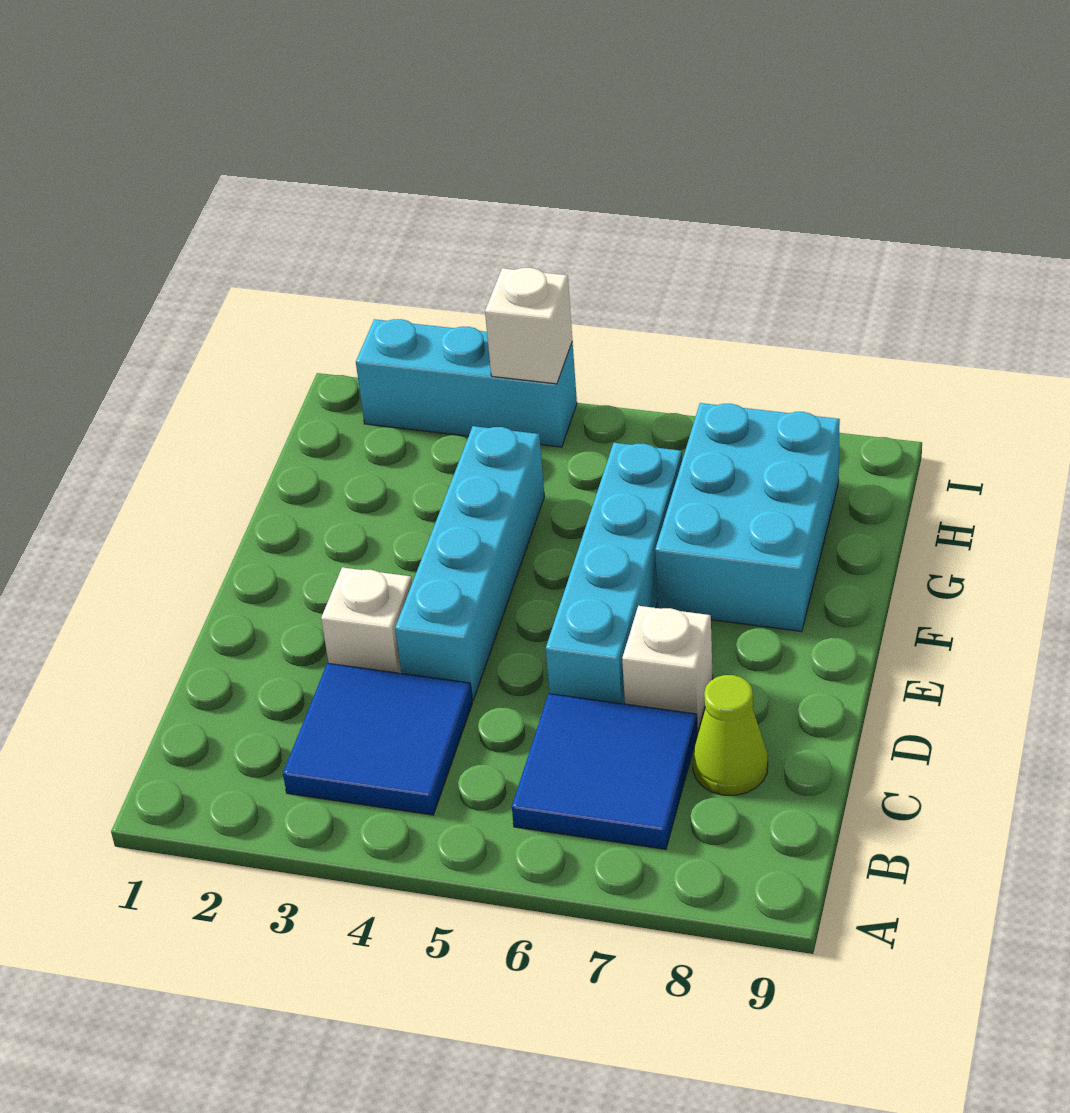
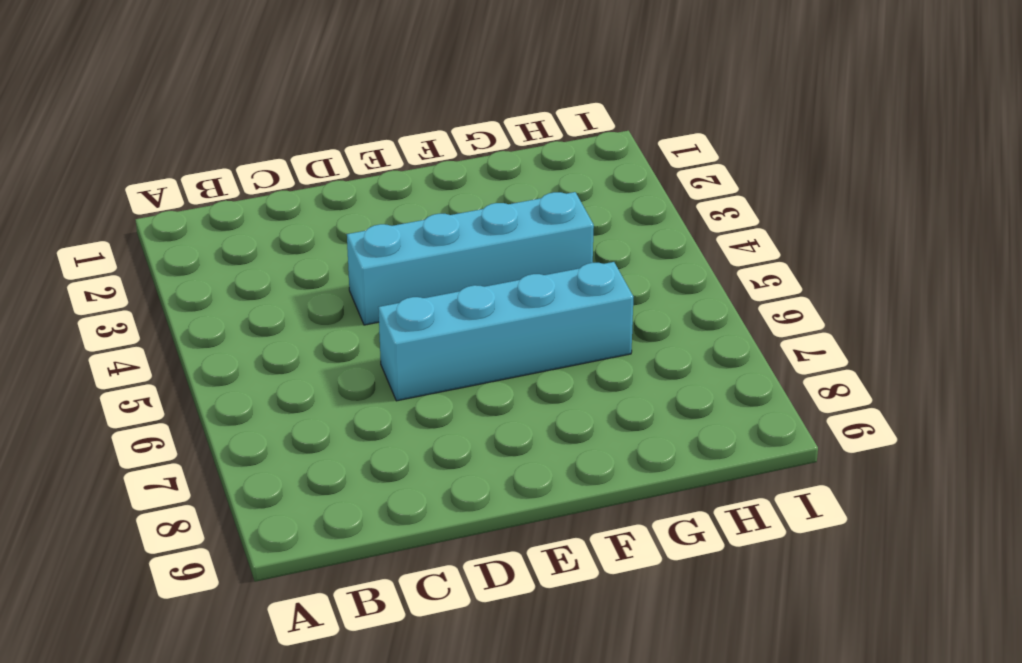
none -> blue tile B3:C4 level 1
none -> blue tile B6:C7 level 1

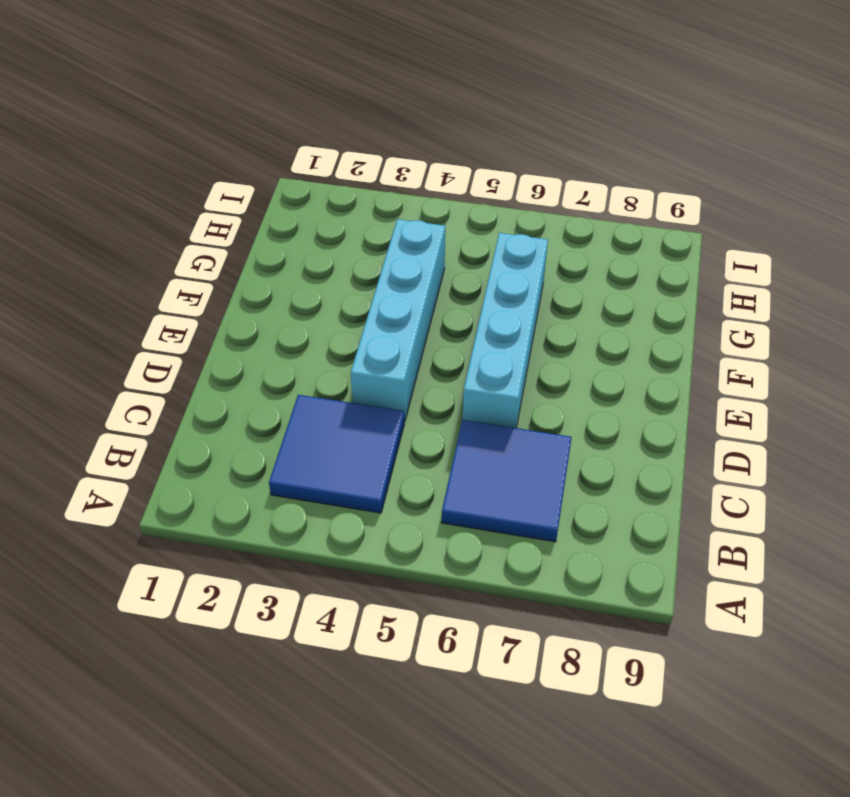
none -> lime cone C8 level 1
none -> white brick D3 level 1

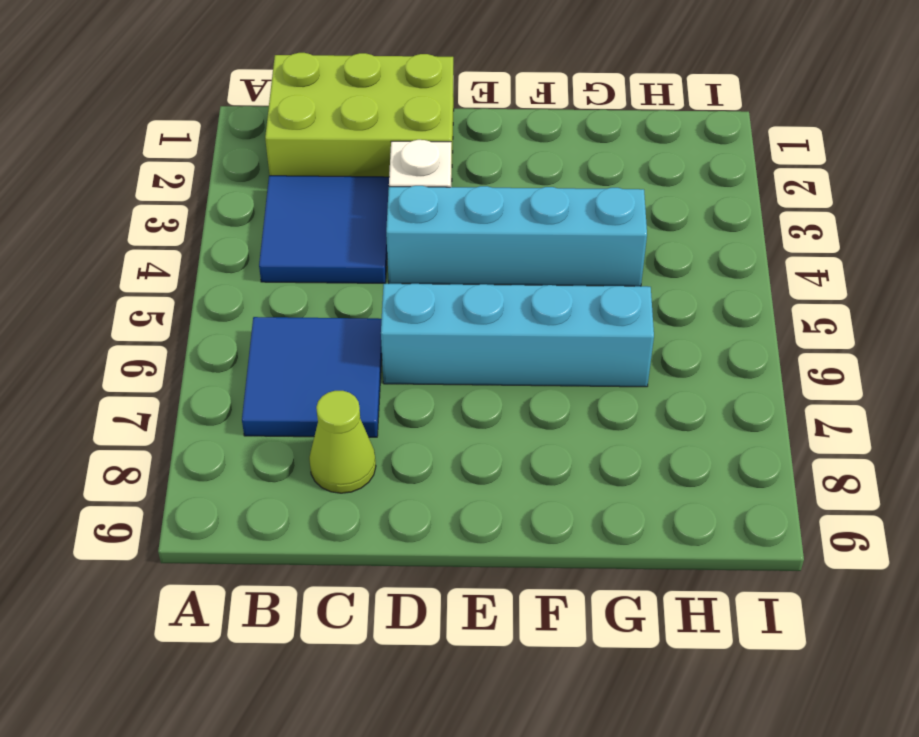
lime brick B1:D2 level 1 -> none
none -> white brick D7 level 1
none -> cyan brick F7:H8 level 1

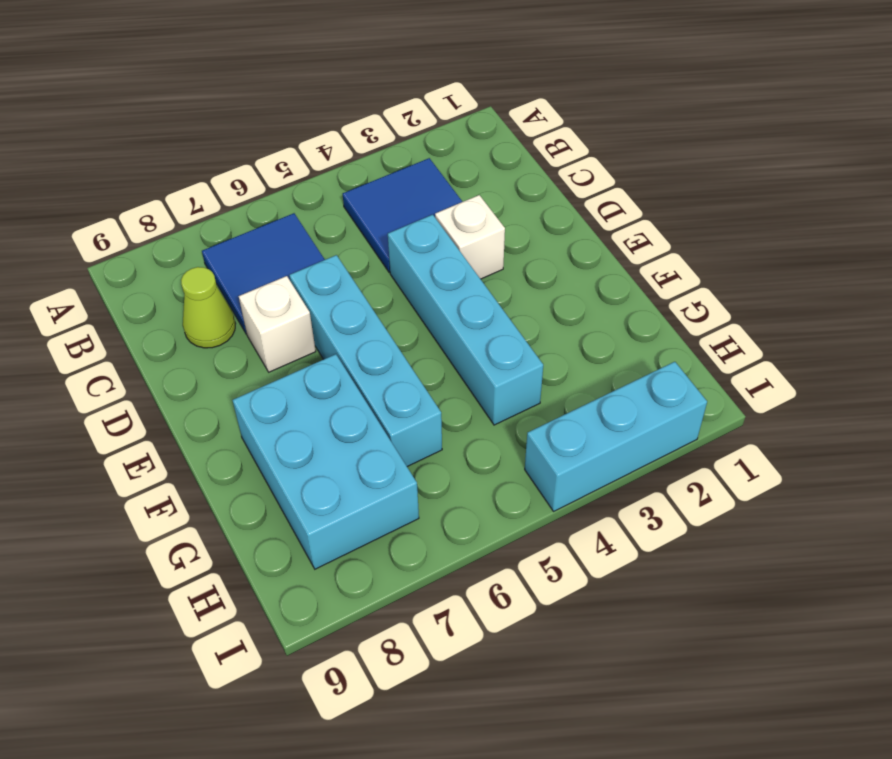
none -> white brick I4 level 2

